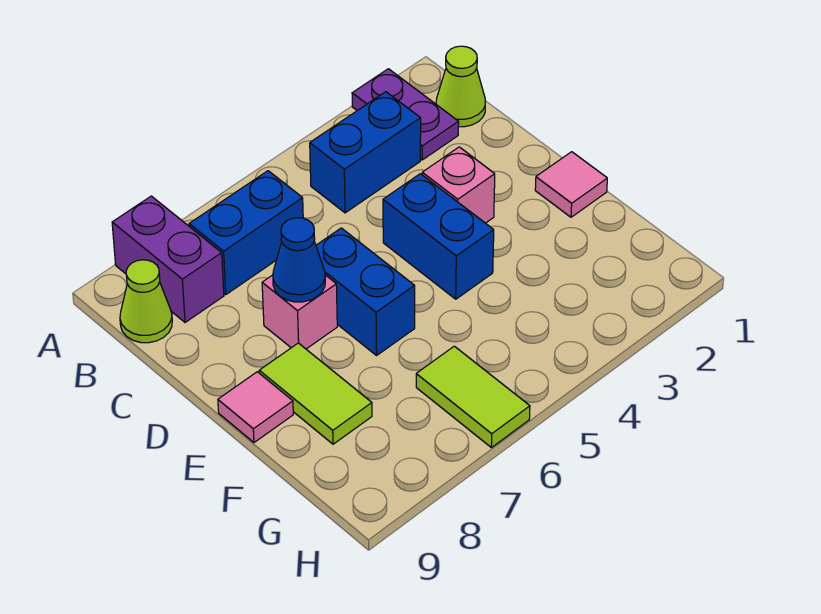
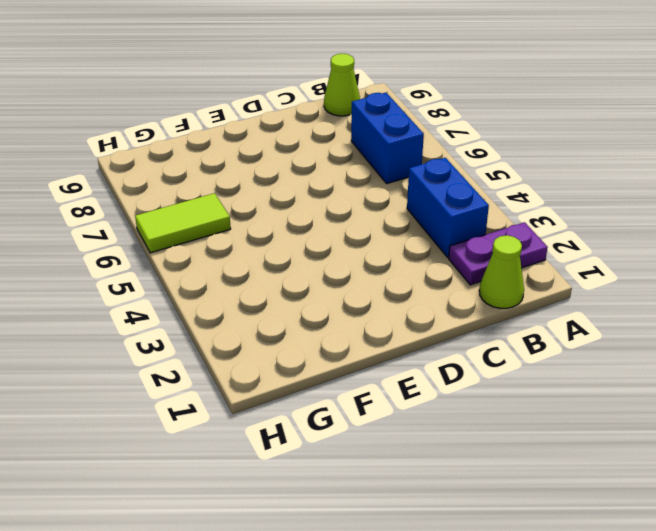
none -> purple brick A8:B8 level 1
none -> pink brick D3 level 1
none -> blue brick D4:E4 level 1

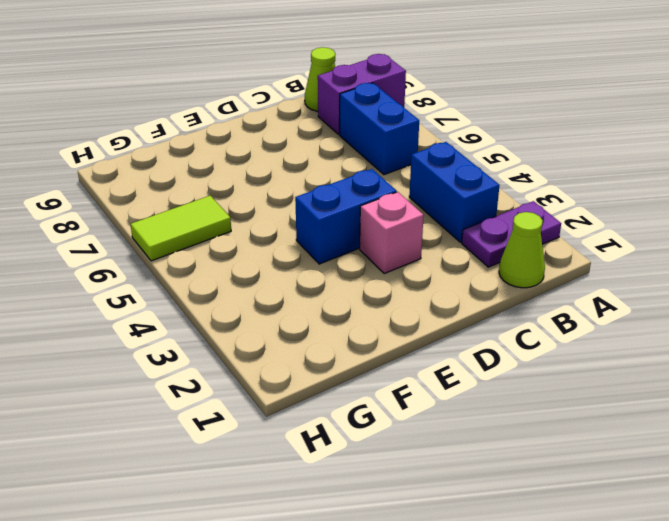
none -> blue brick D6:E6 level 1
none -> pink brick D7 level 1
none -> pink tile E1 level 1

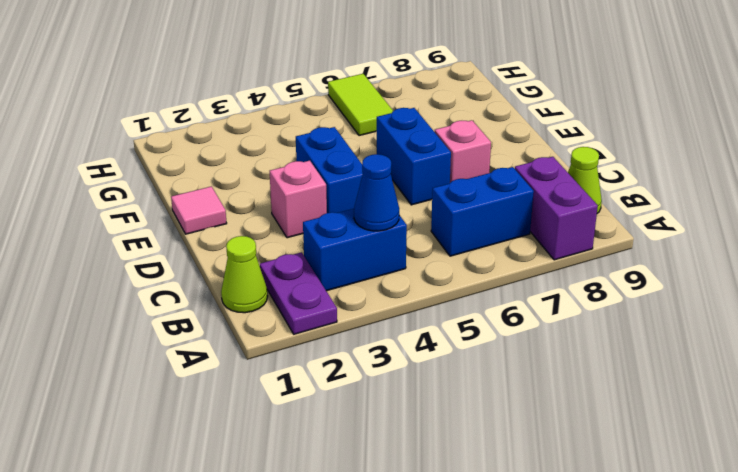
blue cone B4 level 2 -> blue cone D7 level 2
none -> lime tile E8:F8 level 1
none -> pink tile E9 level 1

